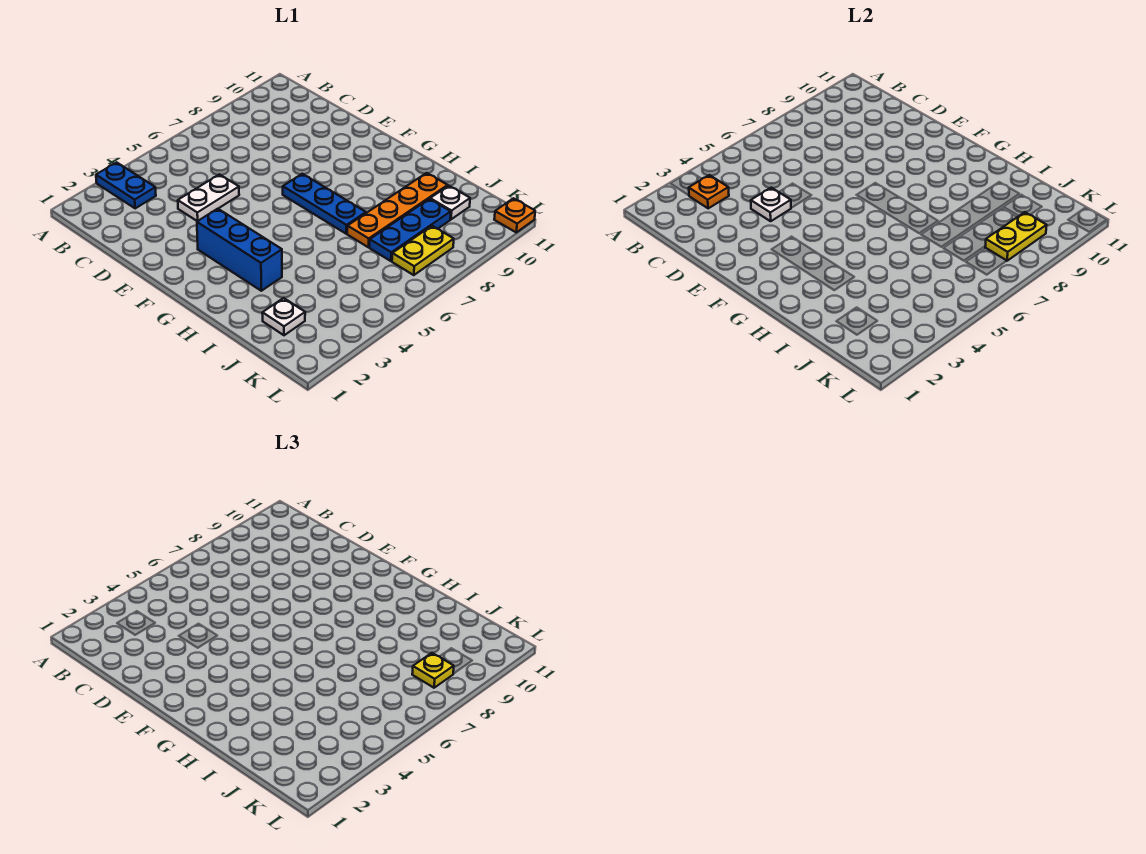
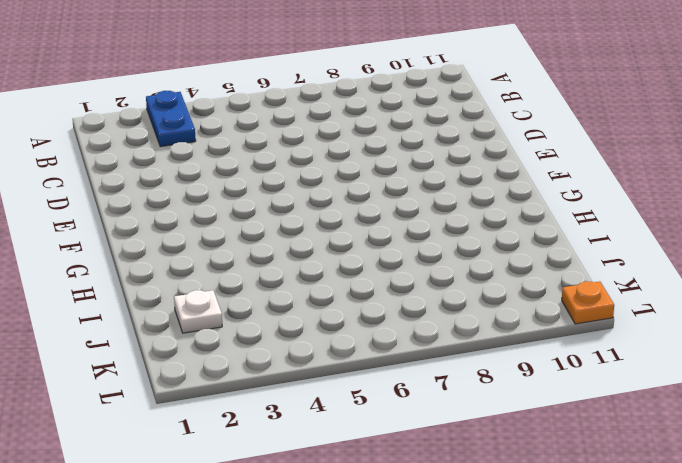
none -> white plate D4:D5 level 1
none -> blue brick F3:H3 level 1
none -> blue plate F7:H7 level 1

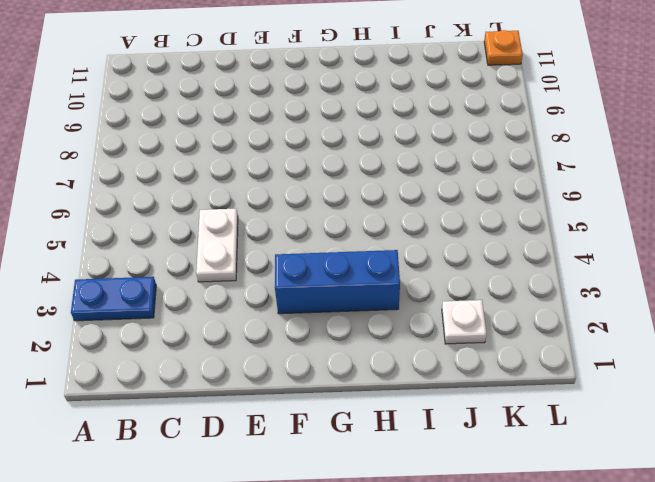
none -> blue plate F7:H7 level 1
none -> orange plate I7:I10 level 1
none -> blue plate J7:J9 level 1

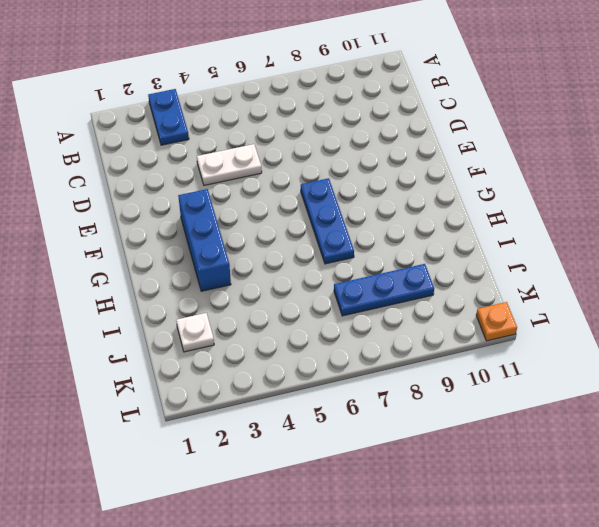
none -> orange plate I7:I10 level 1
none -> white plate J10 level 1
none -> yellow plate K7:K8 level 1

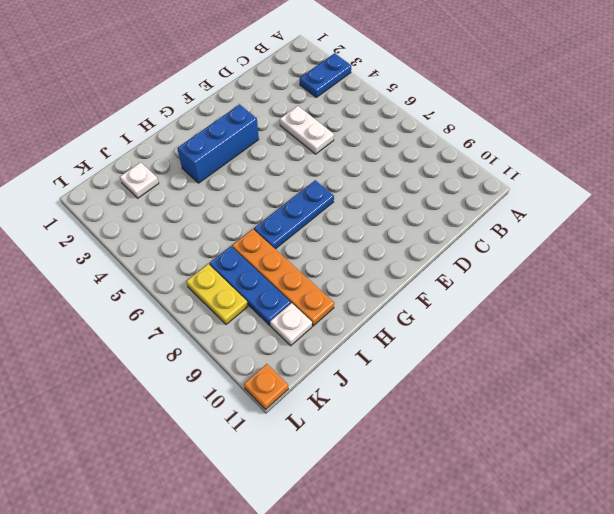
none -> orange plate B3 level 2
none -> white plate D4 level 2
none -> yellow plate K8:K9 level 2

